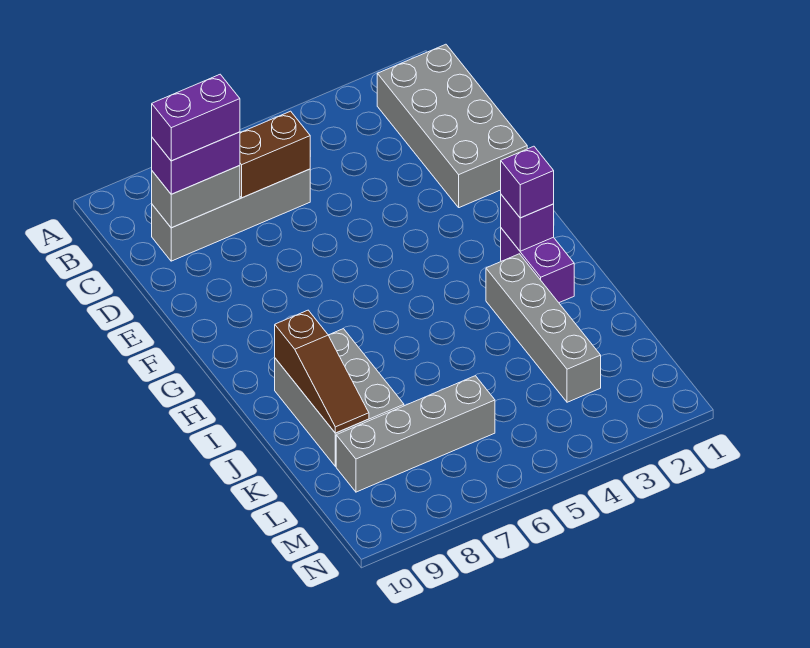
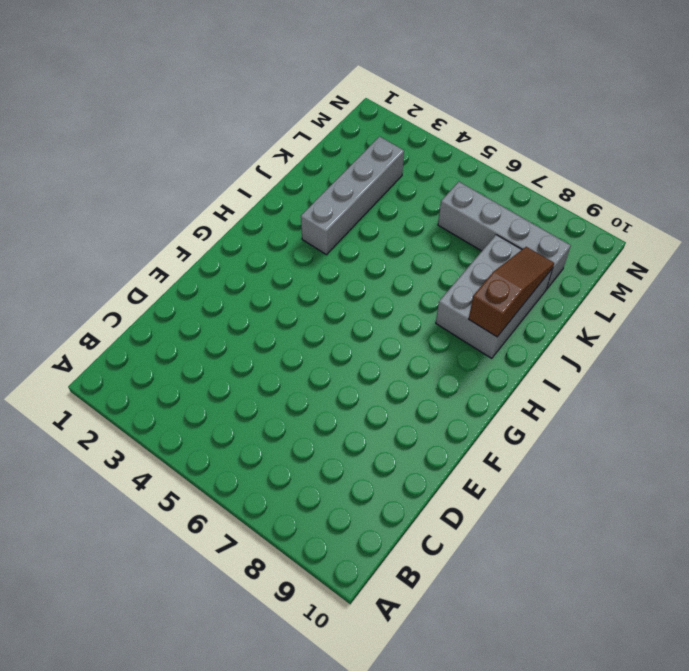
none -> grey brick B1:E2 level 1
none -> grey brick C6:C9 level 1
none -> purple brick H2:I2 level 1

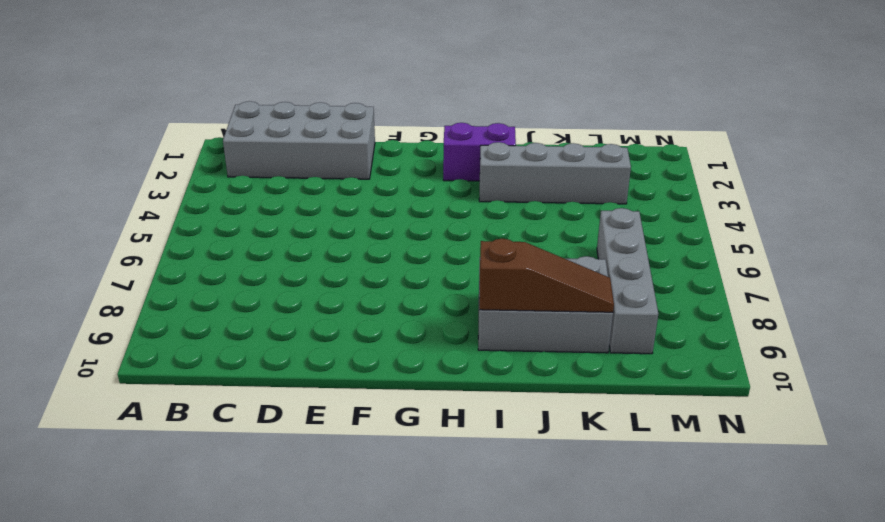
none -> grey brick C6:C9 level 1
none -> brown brick C6:C7 level 2
none -> grey brick C8:C9 level 2

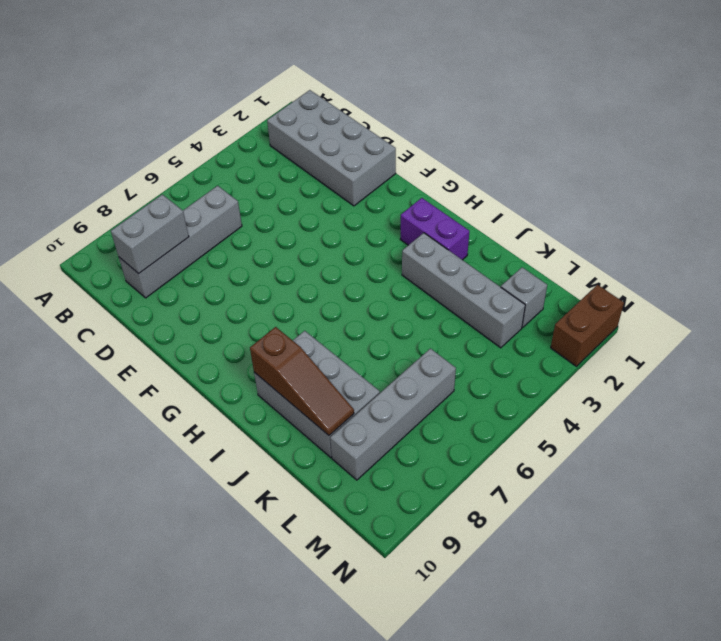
grey brick L2 level 1 -> none
brown brick N1:N2 level 1 -> brown brick C6:C7 level 2
none -> purple brick H2 level 2
none -> purple brick C8:C9 level 3
none -> purple brick H2 level 3

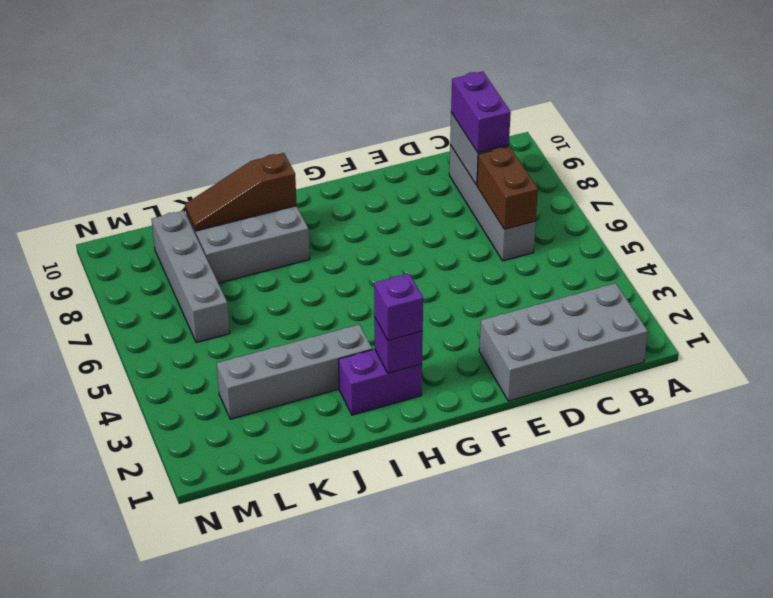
none -> purple brick C8:C9 level 4

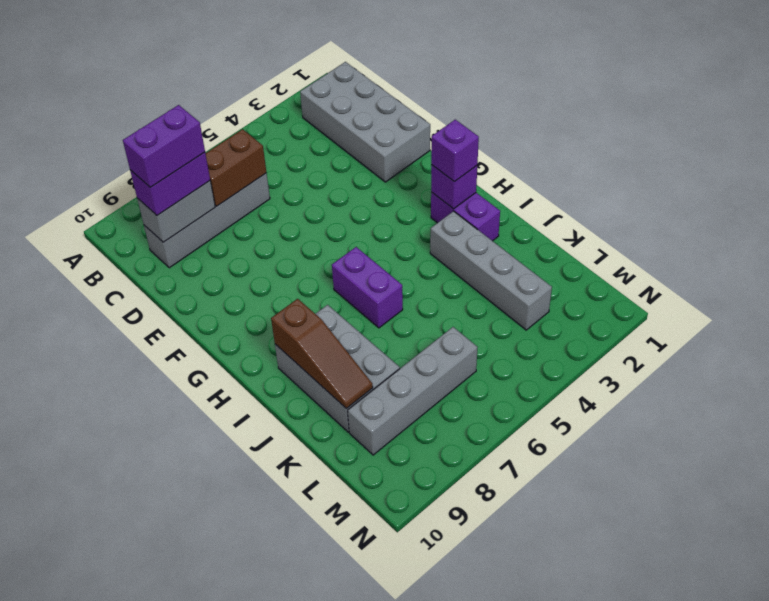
purple brick H6:I6 level 1 -> none

